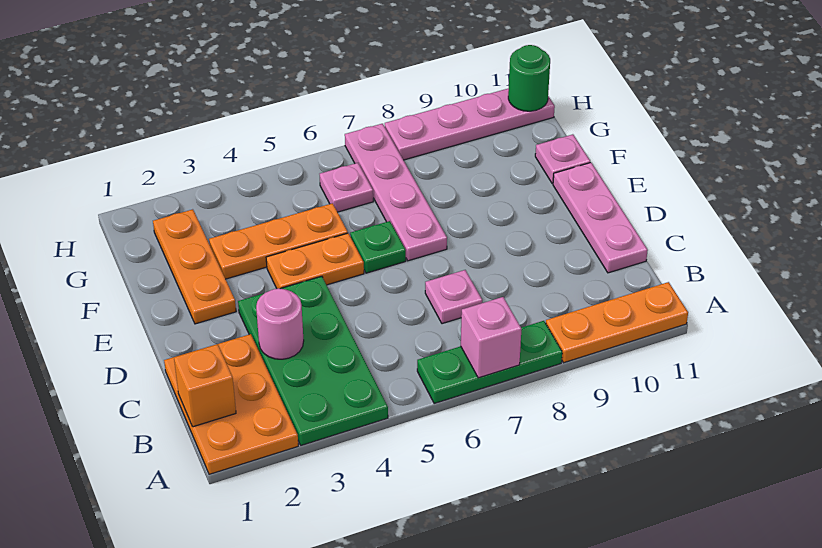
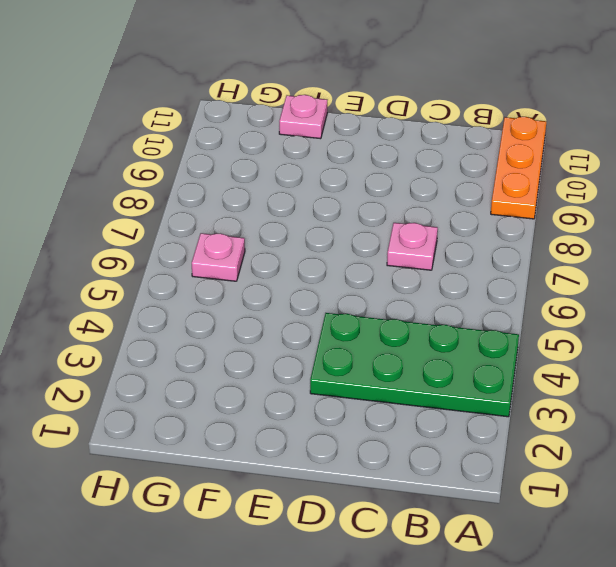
none -> orange plate A1:C2 level 1
none -> green plate A6:A8 level 1
none -> pink plate C11:E11 level 1

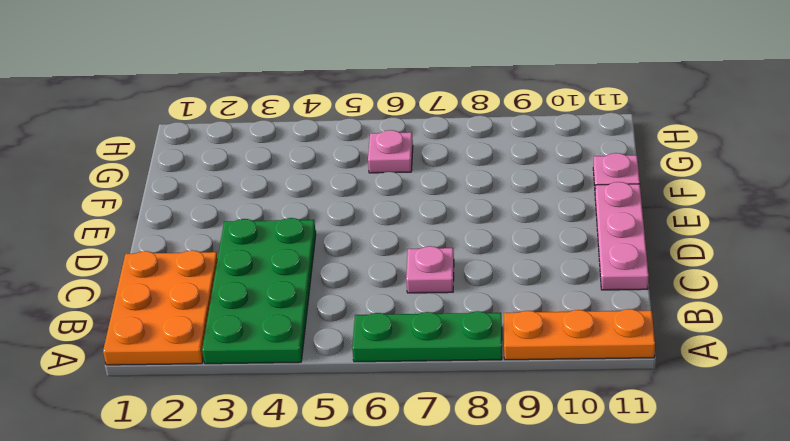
none -> orange plate E2:G2 level 1
none -> orange plate E4:E5 level 1
none -> green plate E6 level 1

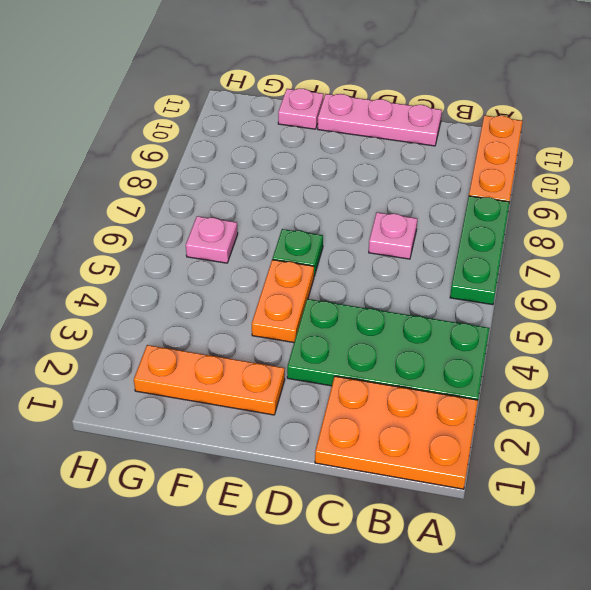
none -> pink plate E7:H7 level 1
none -> orange plate F3:F5 level 1
none -> pink plate H8:H11 level 1

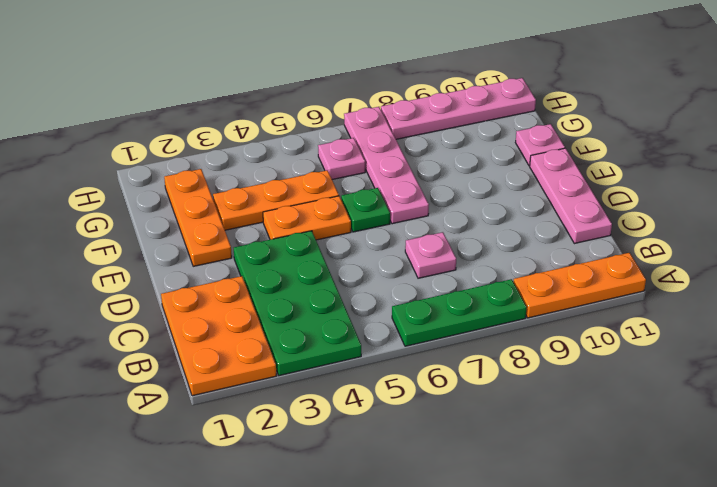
none -> pink brick A7 level 2
none -> orange brick B1 level 2
none -> pink round brick C3 level 2

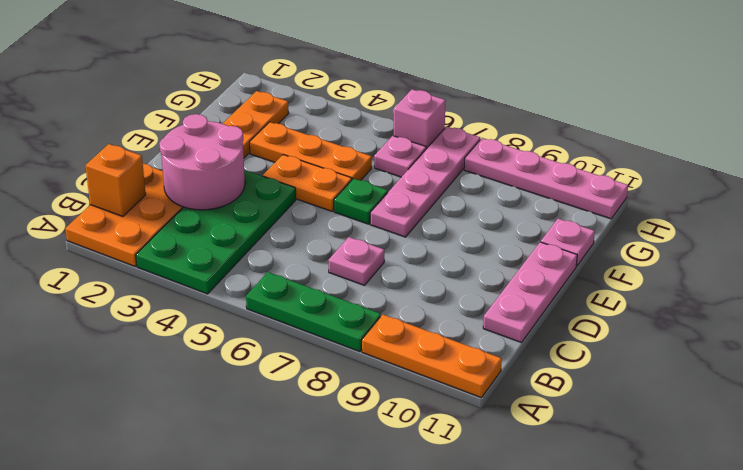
pink round brick C2:D3 level 2 -> pink round brick C3 level 2
pink brick H6 level 1 -> pink brick A7 level 2
none -> green round brick H11 level 2

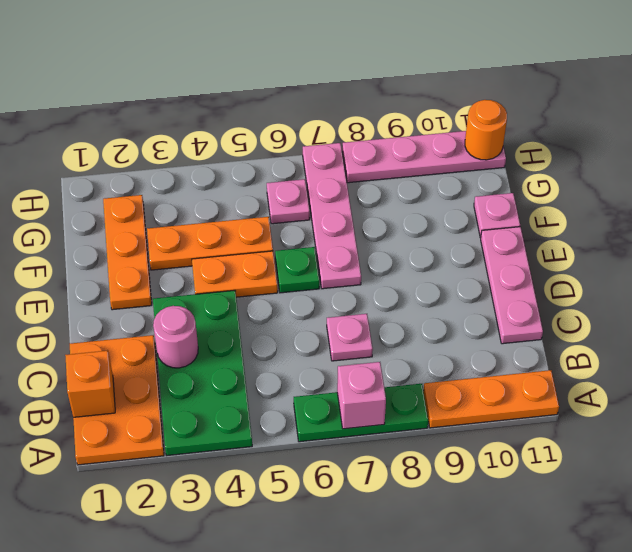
orange round brick H11 level 2 -> green round brick H11 level 2

